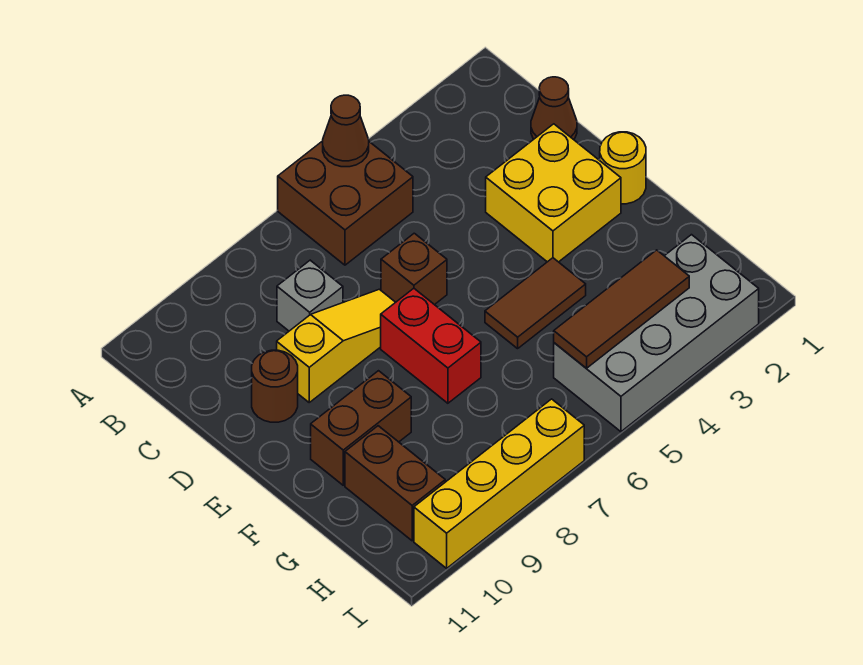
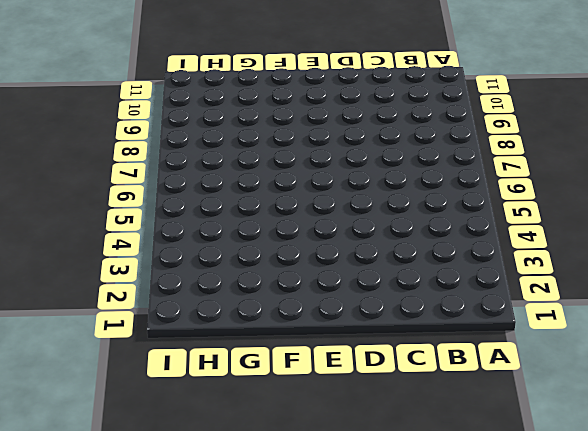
none -> brown brick A5:B6 level 1
none -> brown cone C1 level 1
none -> grey brick C8 level 1

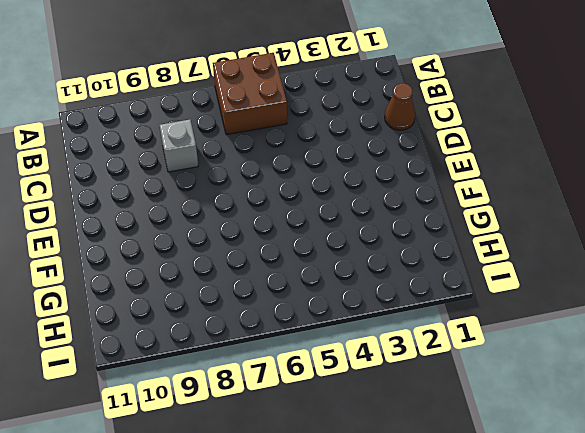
none -> yellow brick D2:E3 level 1
none -> brown brick D6 level 1
none -> yellow slope D7:D9 level 1 top 9

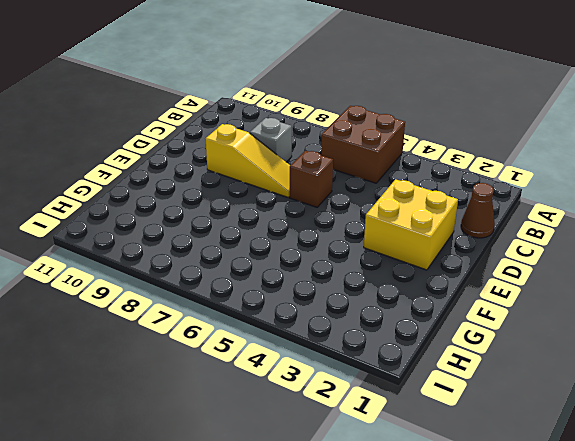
none -> brown round brick D10 level 1
none -> yellow round brick E1 level 1
none -> red brick E7:F7 level 1

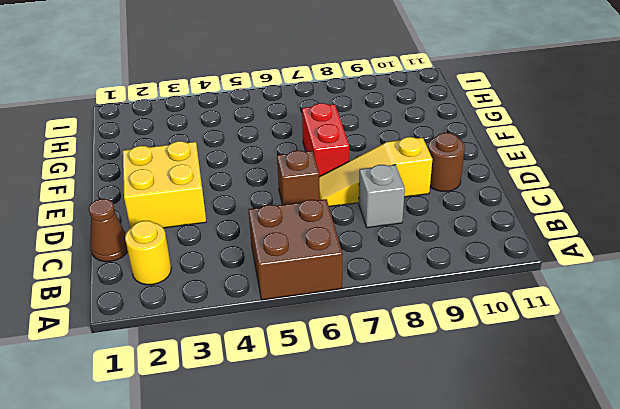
yellow round brick B2 level 1 -> yellow round brick E1 level 1
none -> brown tile F4:F5 level 1
none -> brown brick F9:F10 level 1
none -> brown brick G10:H10 level 1

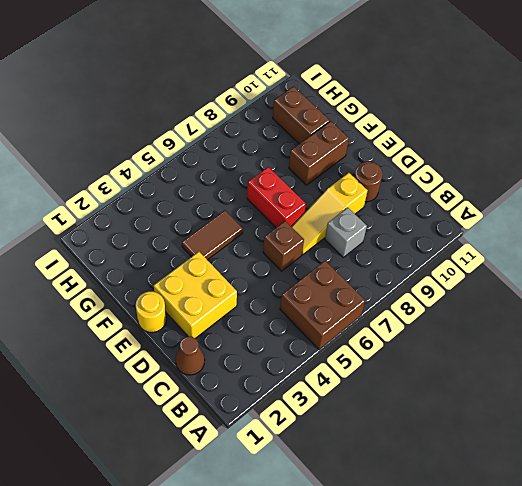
none -> grey brick H2:I5 level 1
none -> yellow brick I7:I10 level 1
none -> brown cone A5 level 2

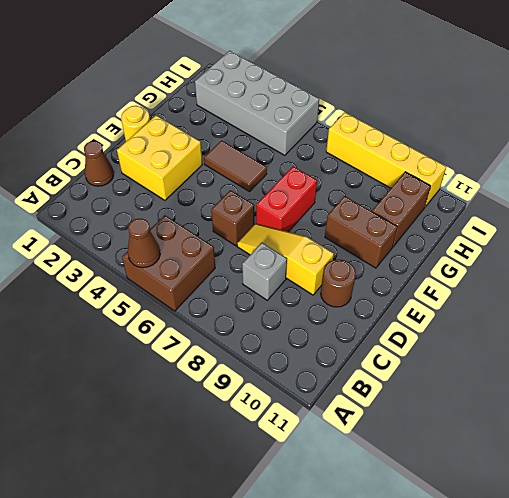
none -> brown tile H3:H5 level 2

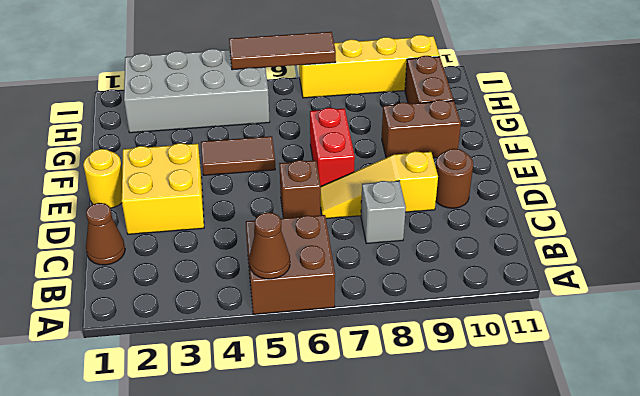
brown tile I5:I7 level 2 -> brown tile H3:H5 level 2

